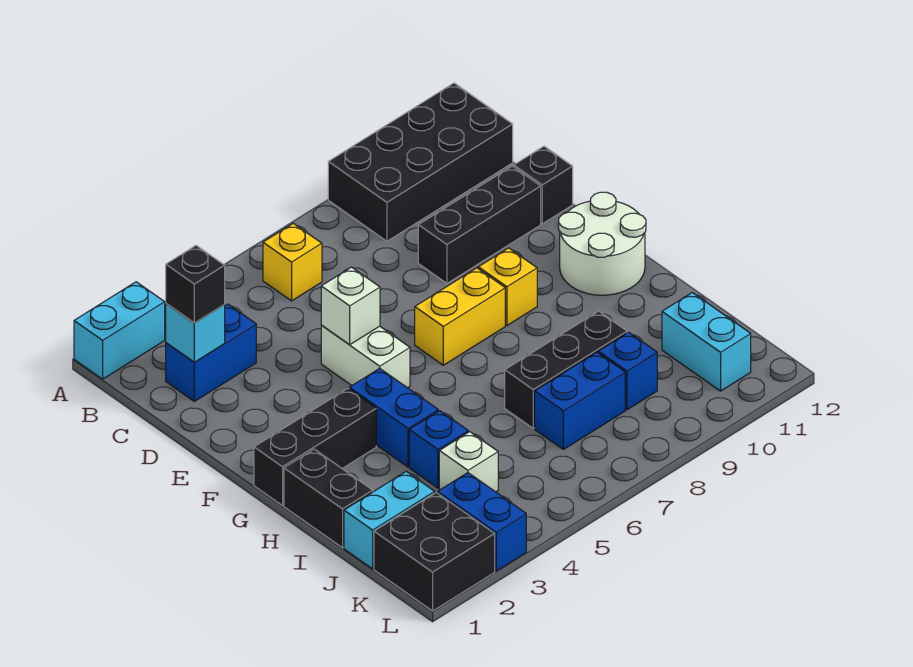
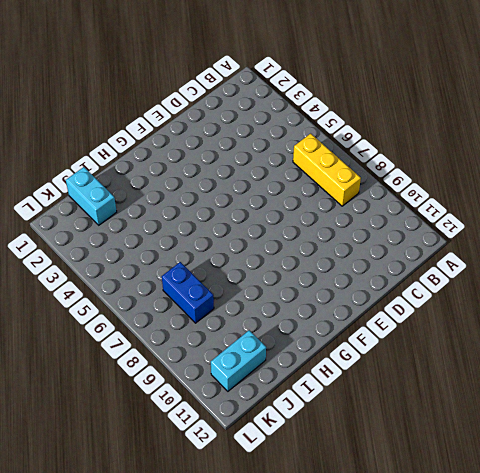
yellow brick B6:B8 level 1 -> yellow brick B6 level 1
none -> cyan brick A1:A2 level 1
none -> black brick A9:B12 level 1
none -> blue brick C2:C3 level 1

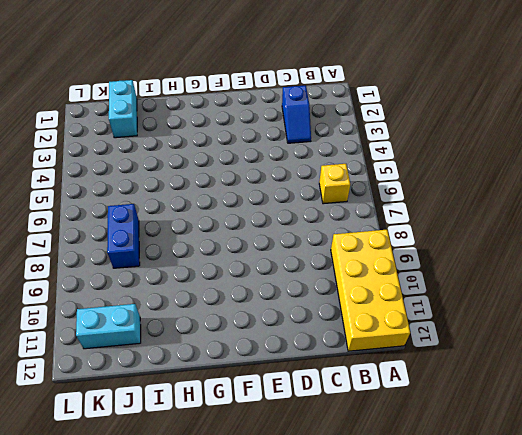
yellow brick A9:B12 level 1 -> black brick A9:B12 level 1
blue slope C2:C3 level 1 top 2 -> blue brick C2:C3 level 1
none -> cyan brick A1:A2 level 1
none -> black brick D9:D11 level 1
none -> black brick D12 level 1

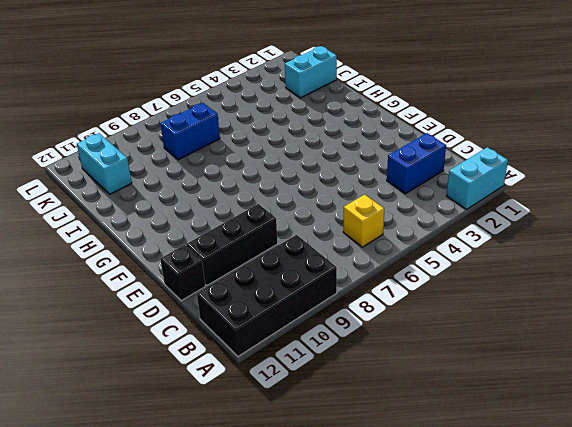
none -> white brick E5:F5 level 1
none -> yellow brick F7:F8 level 1
none -> yellow brick F9 level 1

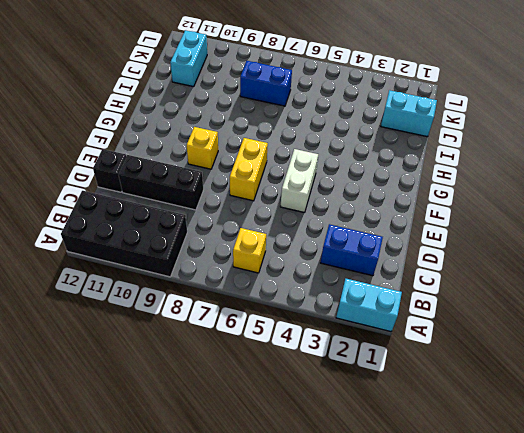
yellow brick E7:F7 level 1 -> yellow brick F7:F8 level 1
none -> white round brick F11:G12 level 1
none -> black brick G1:G3 level 1
none -> blue brick G4:H4 level 1

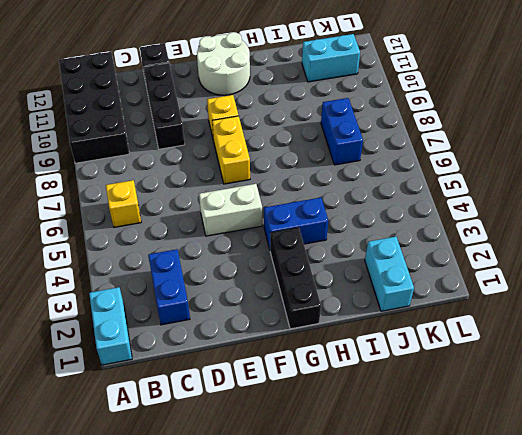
none -> black brick H1:I1 level 1
none -> blue brick I4 level 1
none -> black brick I7:I9 level 1

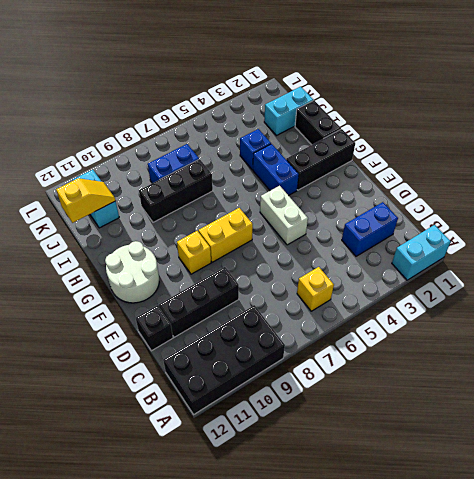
yellow slope J11:J12 level 2 top 12 -> none
none -> white brick J4 level 1
none -> blue brick J9 level 1
none -> black brick K1:L2 level 1

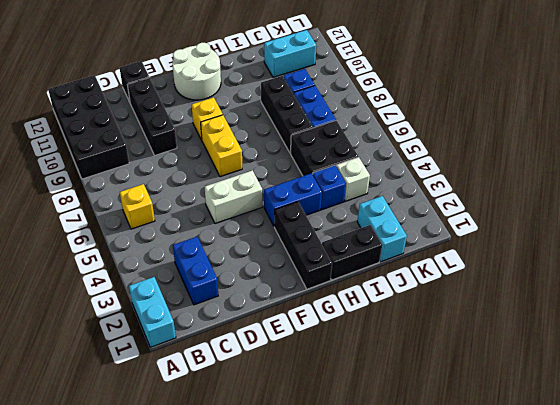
black brick I5:J6 level 1 -> black brick K1:L2 level 1
none -> blue brick K3:L3 level 1
none -> cyan brick C2 level 2
none -> white brick E5 level 2

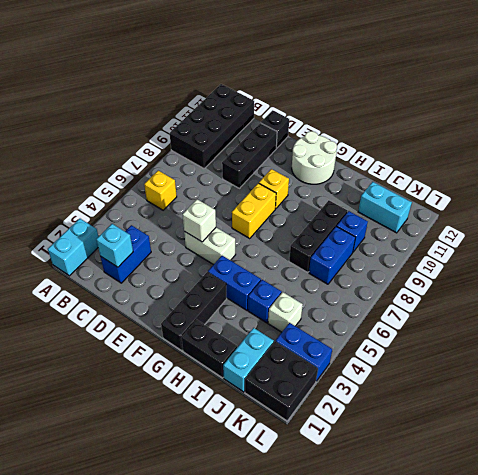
none -> black brick C2 level 3

